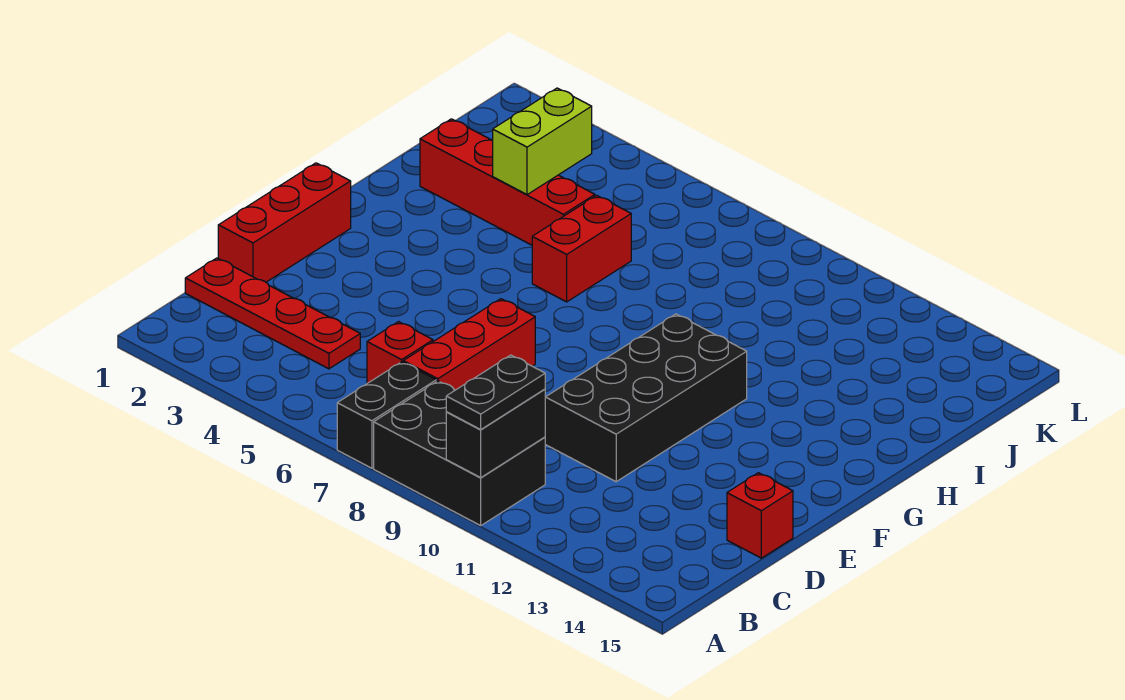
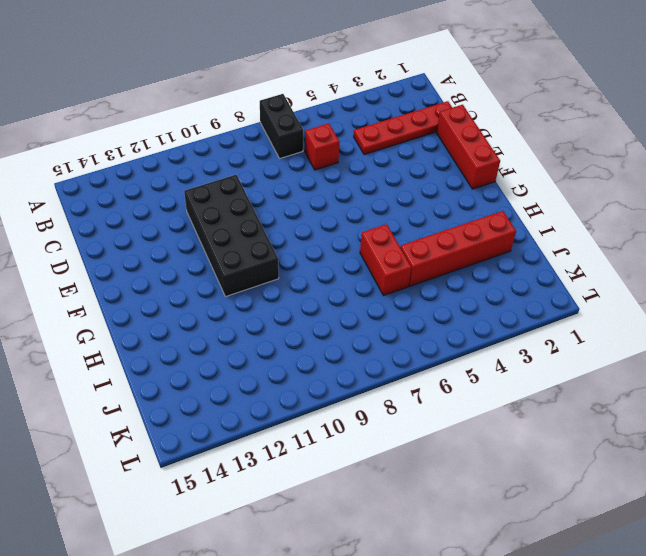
none -> black brick A8:B10 level 1
none -> red brick C7:E7 level 1
none -> red brick D15 level 1

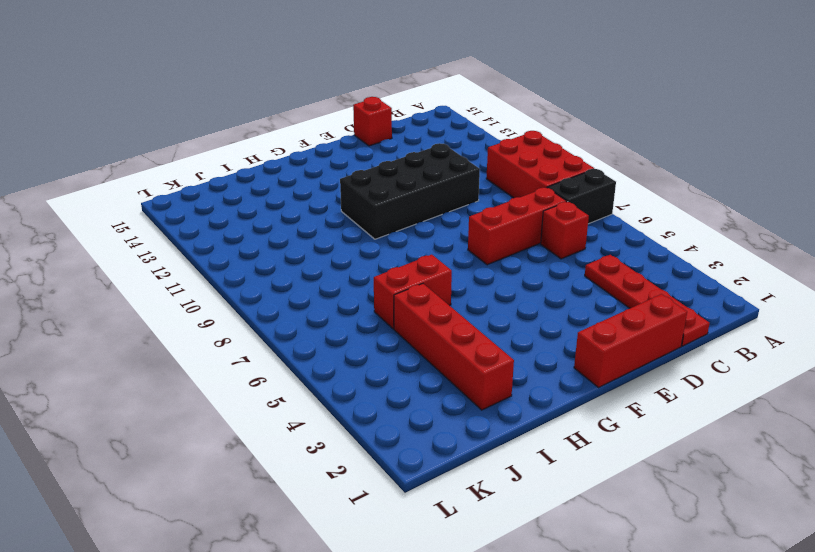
red brick A8:B10 level 1 -> black brick A8:B10 level 1
none -> black brick A10:B10 level 2
none -> lime brick I4:J4 level 2
none -> black plate A10:B10 level 3

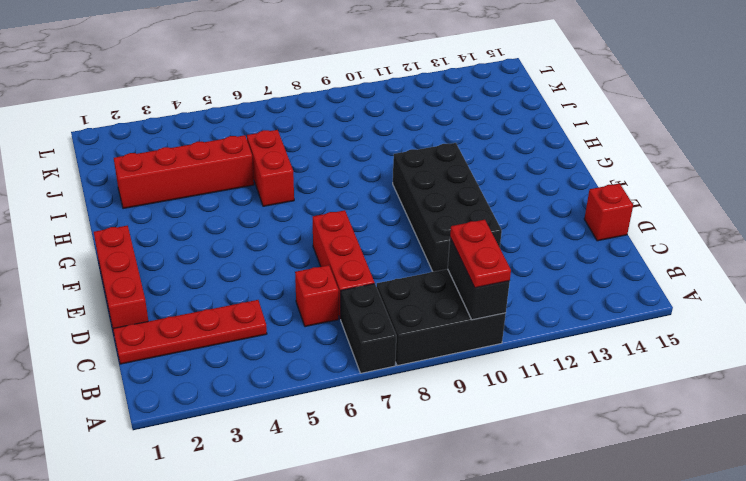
red plate A10:B10 level 3 -> black plate A10:B10 level 3
none -> lime brick I4:J4 level 2

